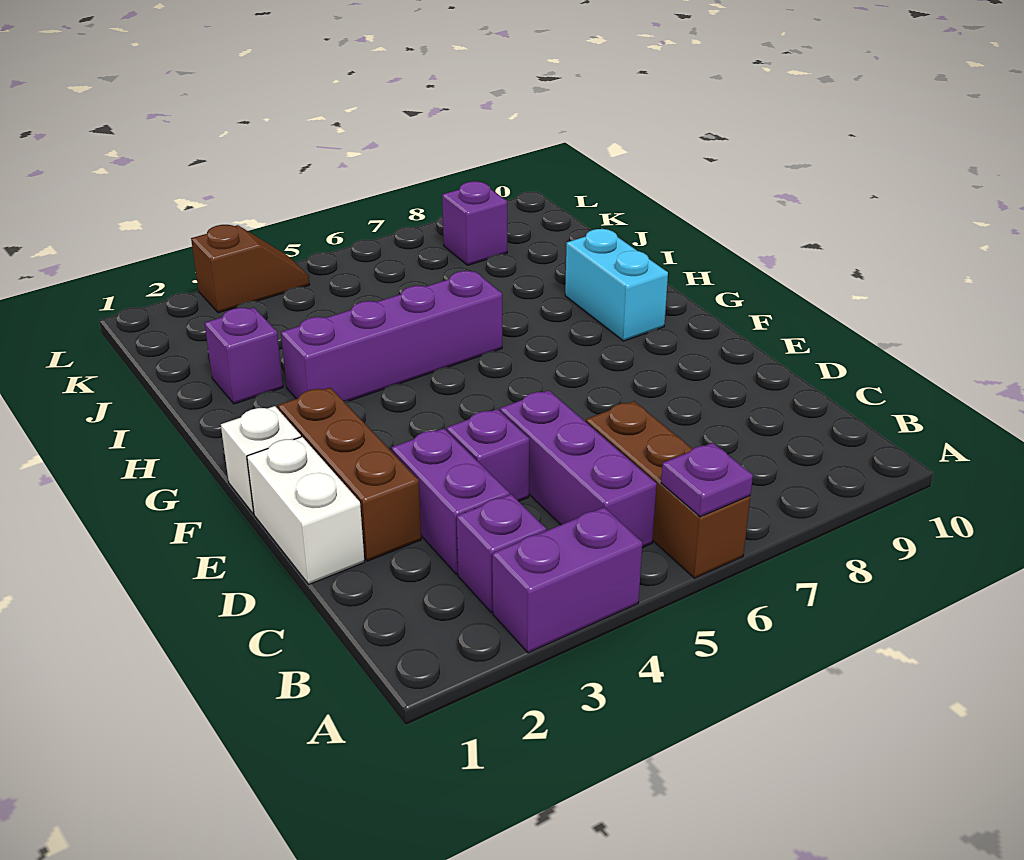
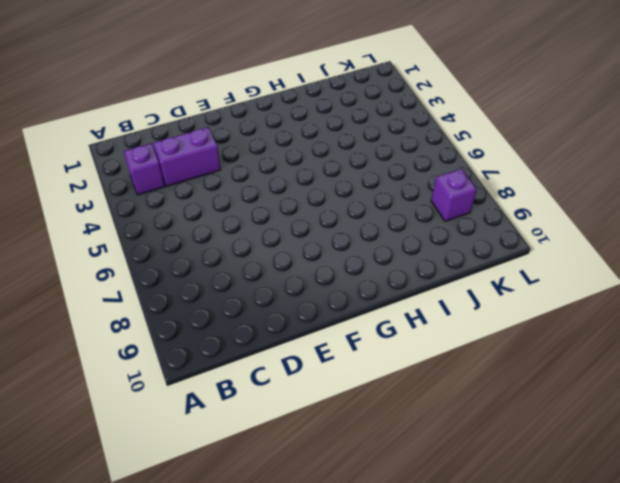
none -> purple brick A3:A4 level 1
none -> brown brick A6:C6 level 1
none -> purple brick B5:D5 level 1

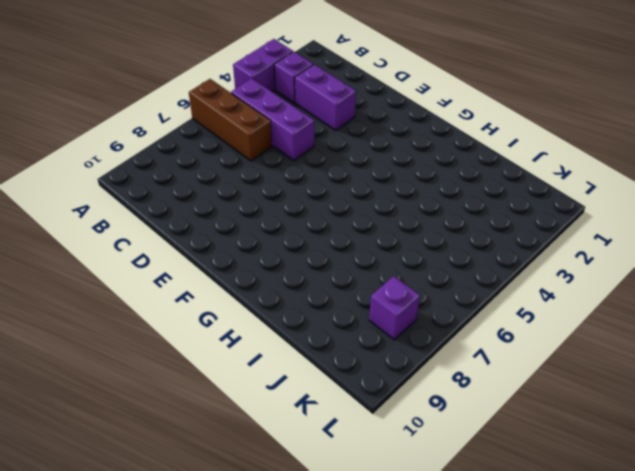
none -> white brick D1:E1 level 1
none -> brown brick D2:F2 level 1
none -> purple brick D4 level 1

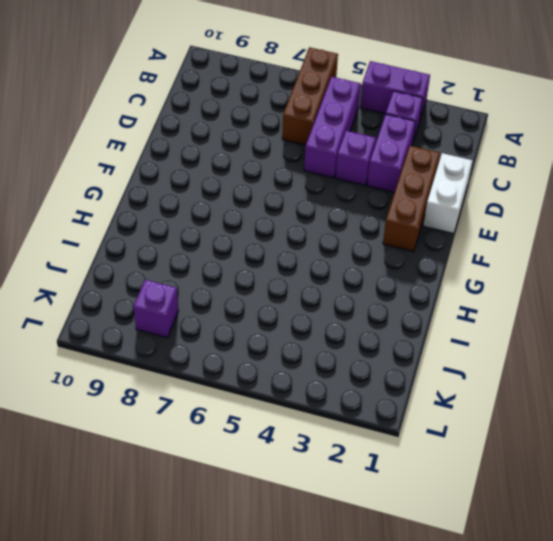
none -> white brick F1 level 1
none -> cyan brick G9:H9 level 1
none -> purple brick H3:H6 level 1

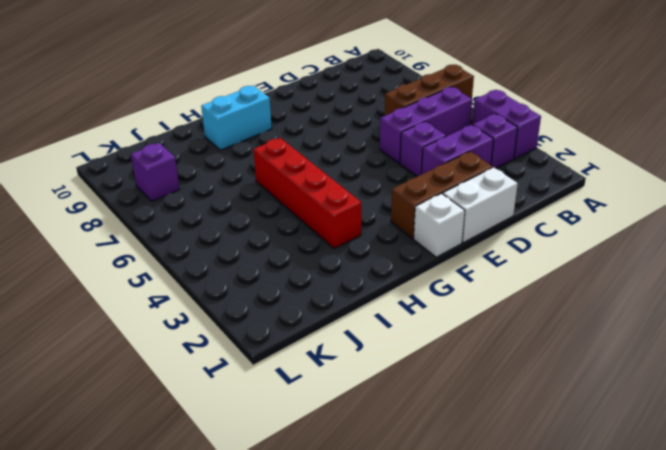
red brick H3:H6 level 1 -> purple brick H3:H6 level 1
none -> purple brick I2 level 1
none -> brown slope L3:L4 level 1 top 3
none -> purple plate A6 level 2

